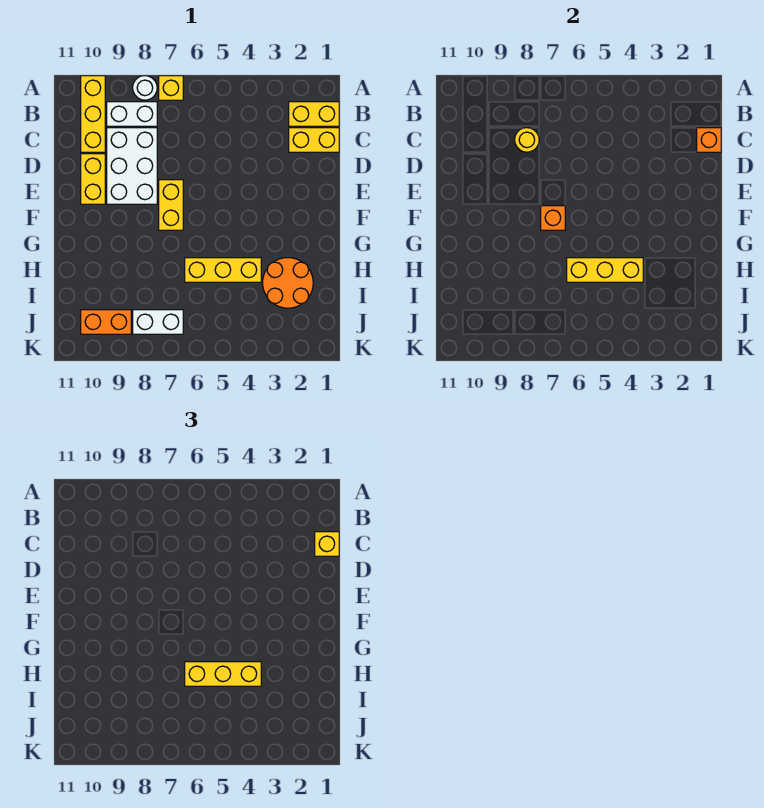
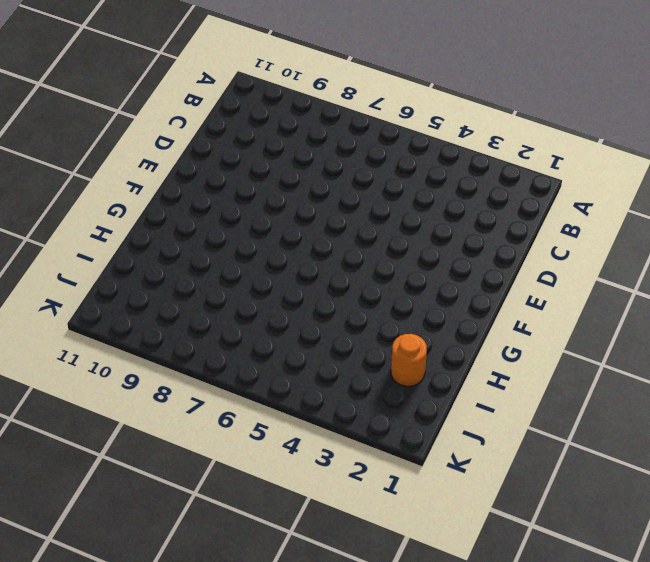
orange round brick I2 level 1 -> orange round brick H2:I3 level 1
none -> yellow brick A7 level 1
none -> white round brick A8 level 1
none -> yellow brick A10:C10 level 1

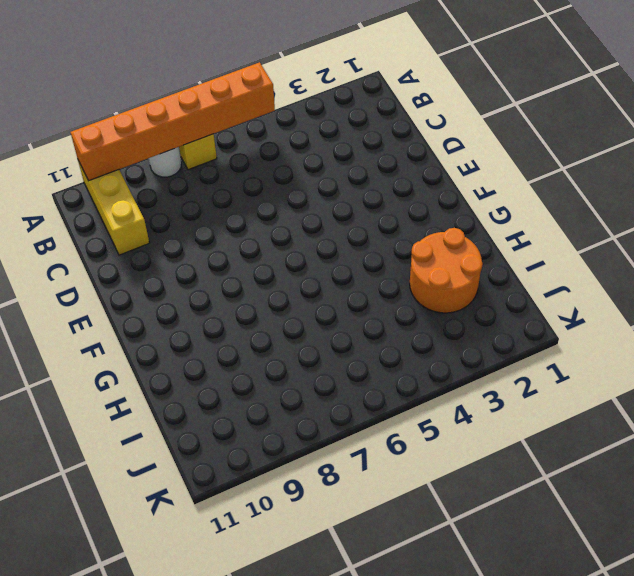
orange brick A5:A10 level 2 -> none
none -> yellow brick B1:B2 level 1
none -> white brick B8:B9 level 1
none -> yellow brick C1:C2 level 1

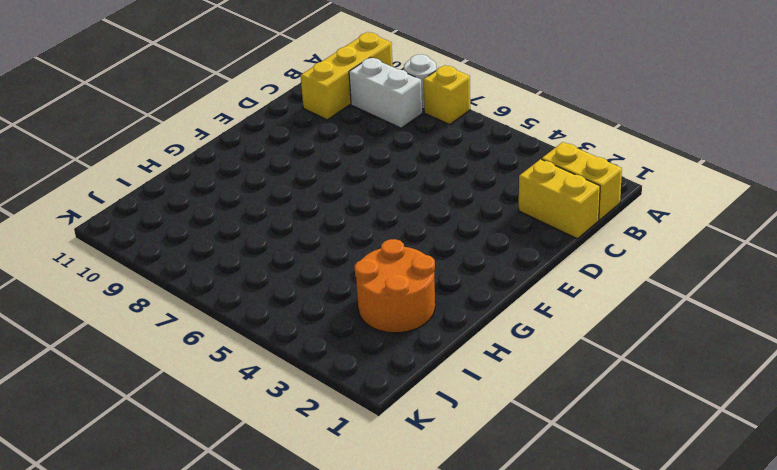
none -> white brick C8:E9 level 1
none -> yellow brick D10:E10 level 1
none -> yellow brick E7:F7 level 1

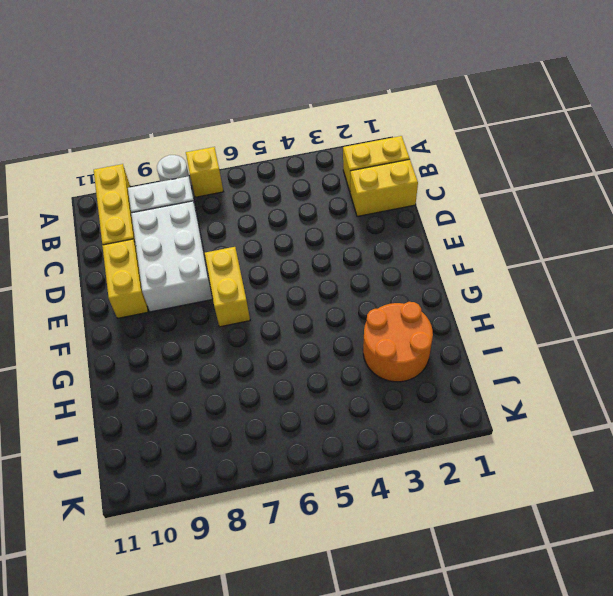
none -> yellow brick H4:H6 level 1
none -> white brick J7:J8 level 1
none -> orange brick J9:J10 level 1

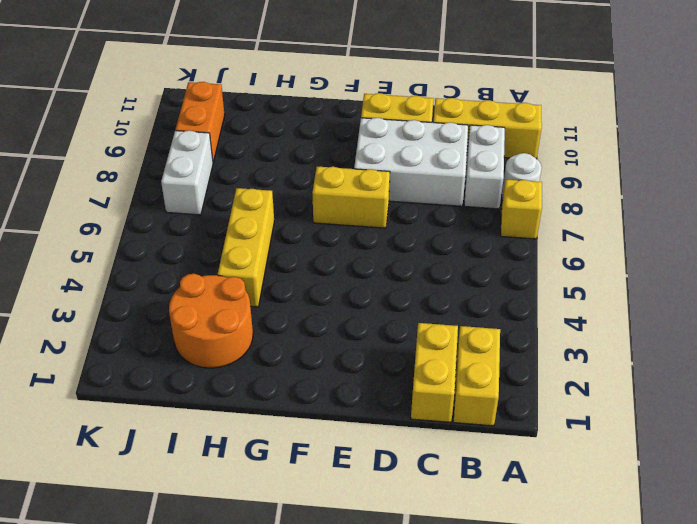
none -> orange brick C1 level 2
none -> yellow round brick C8 level 2
none -> orange brick F7 level 2

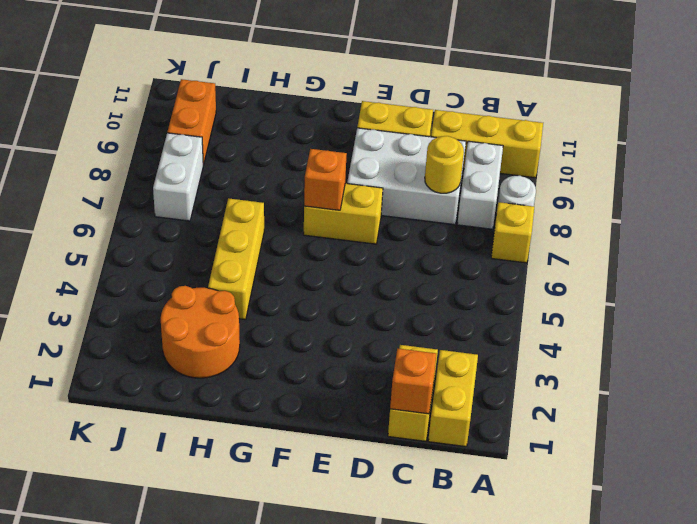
none -> yellow brick H4:H6 level 2
none -> yellow brick C1 level 3
none -> yellow brick H4:H6 level 3

